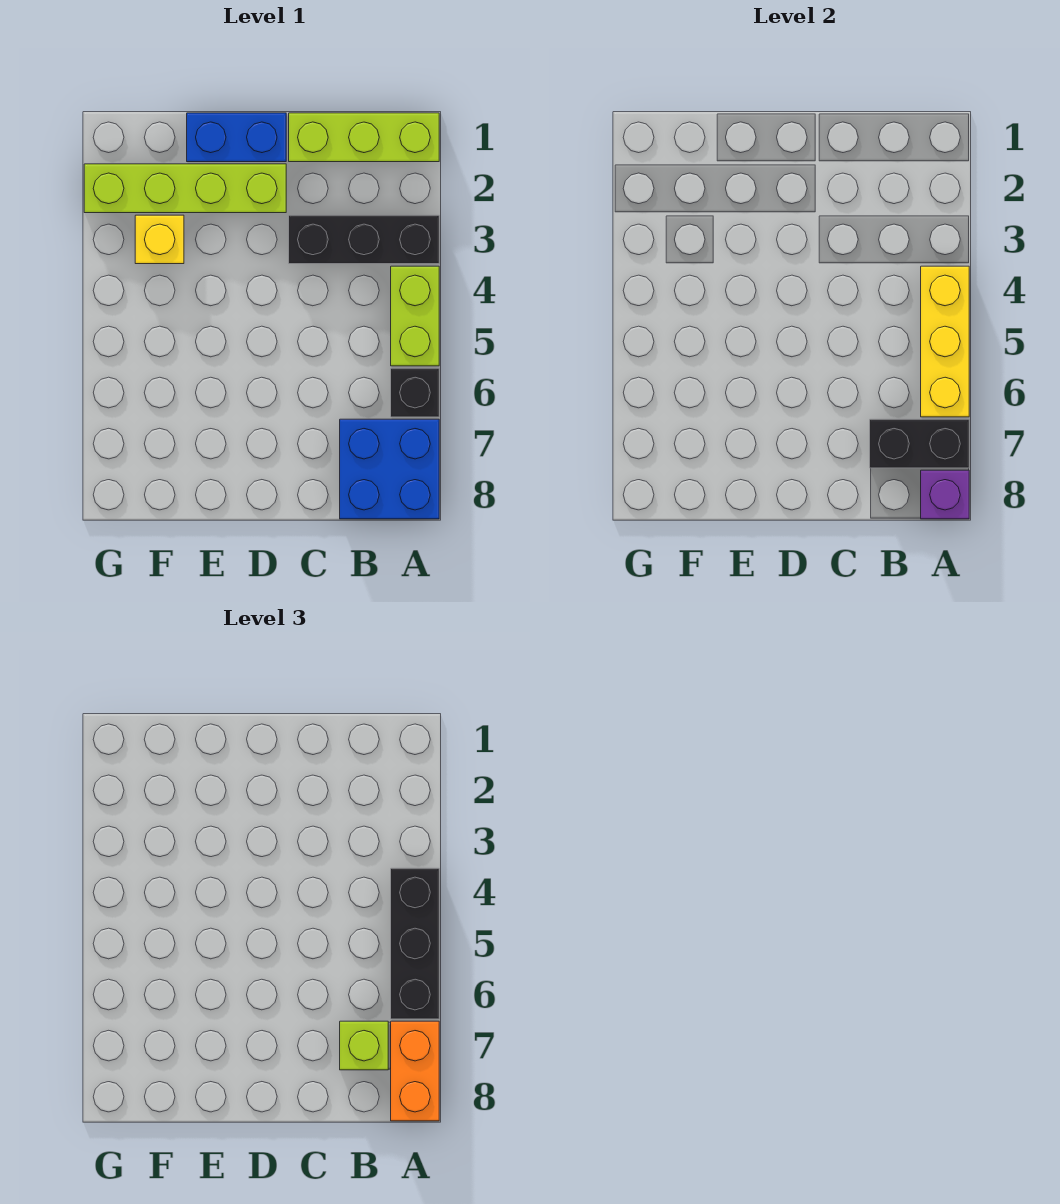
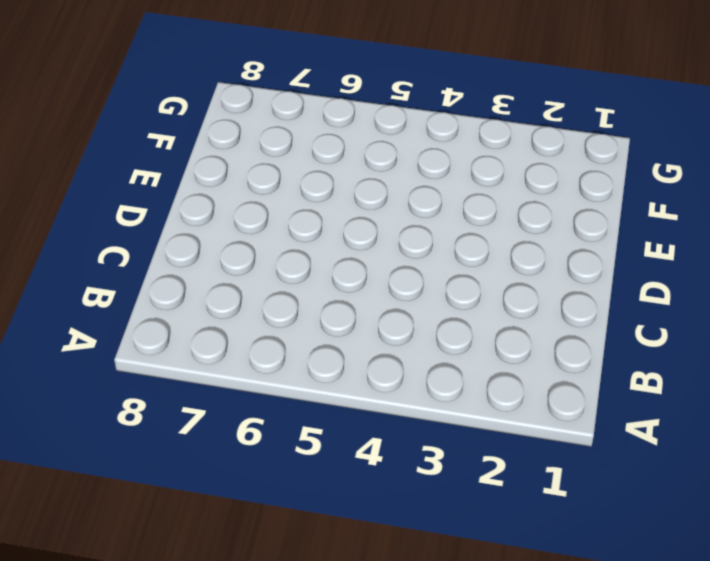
none -> lime brick A1:C1 level 1
none -> black brick A3:C3 level 1
none -> lime brick A4:A5 level 1

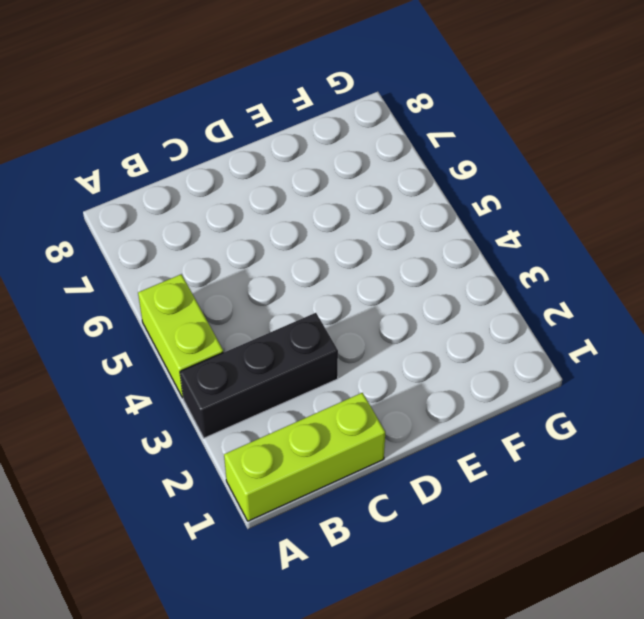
none -> black brick A6 level 1
none -> blue brick A7:B8 level 1
none -> blue brick D1:E1 level 1

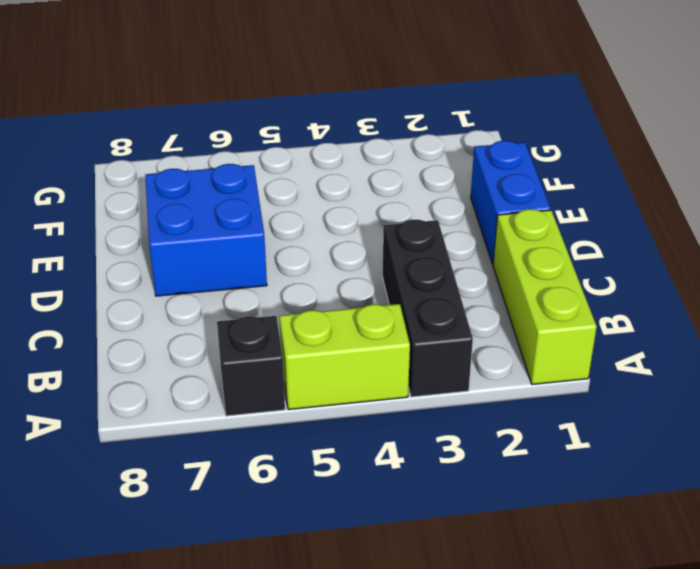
blue brick D6:E7 level 1 -> blue brick A7:B8 level 1
none -> lime brick D2:G2 level 1
none -> yellow brick F3 level 1
none -> yellow brick A4:A6 level 2

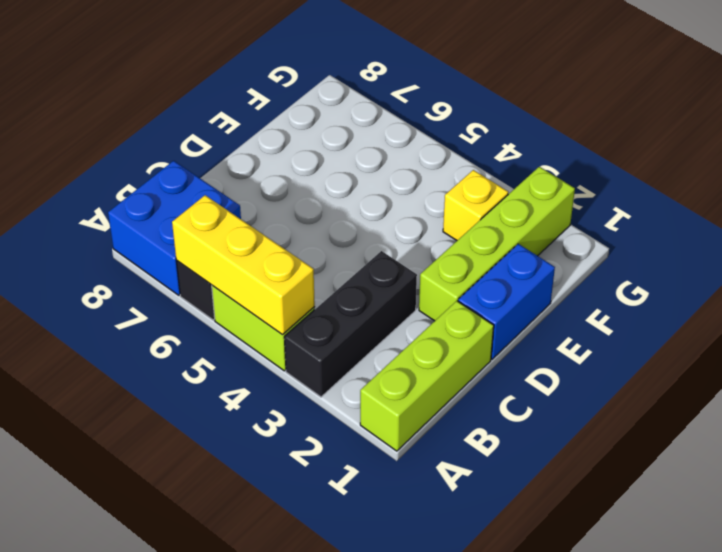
none -> black brick A7:B7 level 2
none -> purple brick A8 level 2
none -> black brick A4:A6 level 3

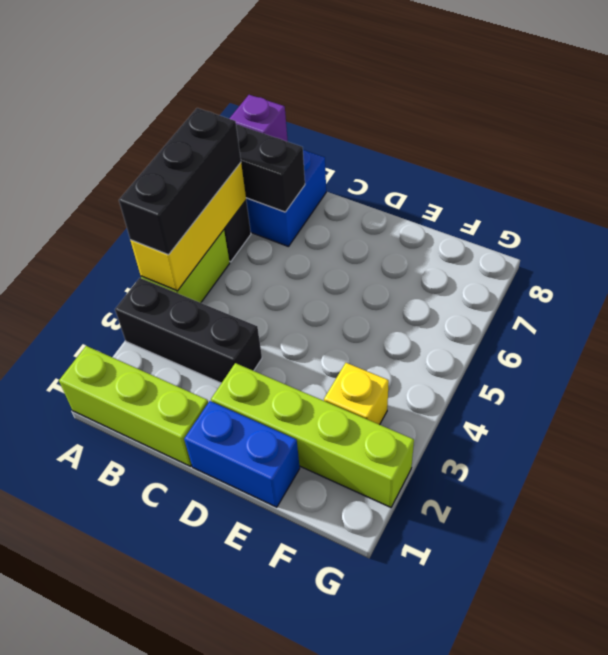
none -> orange brick A7:A8 level 3
none -> lime brick B7 level 3

